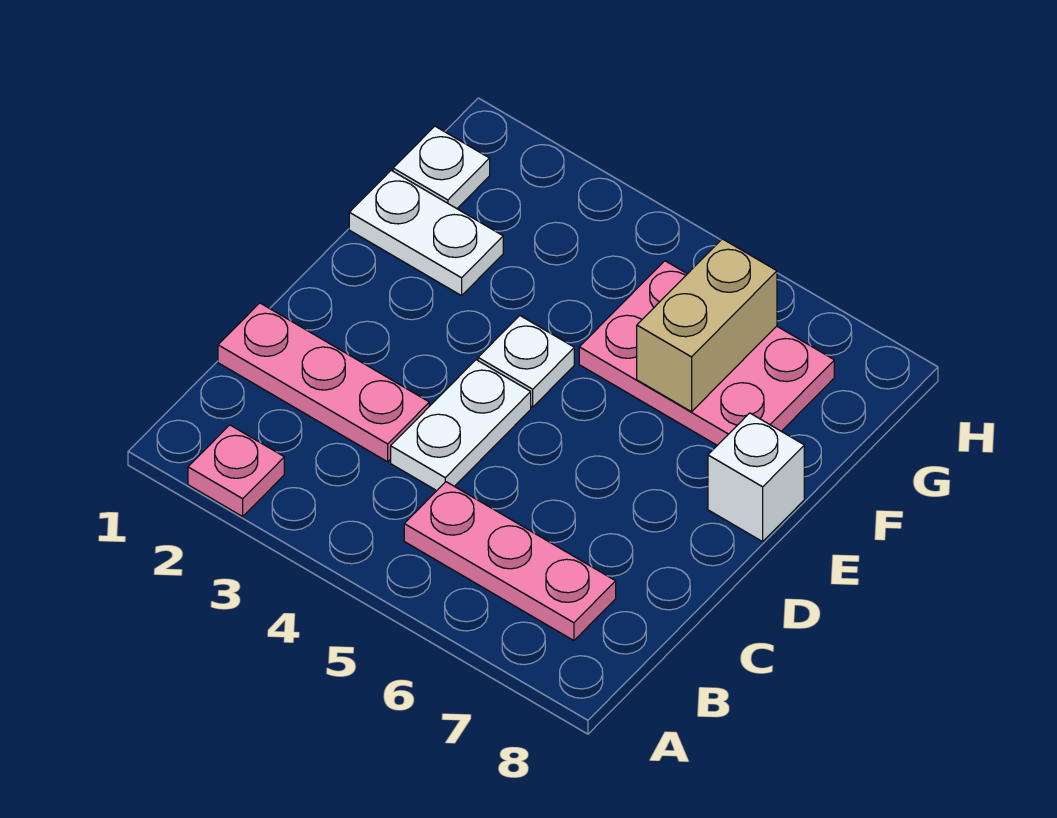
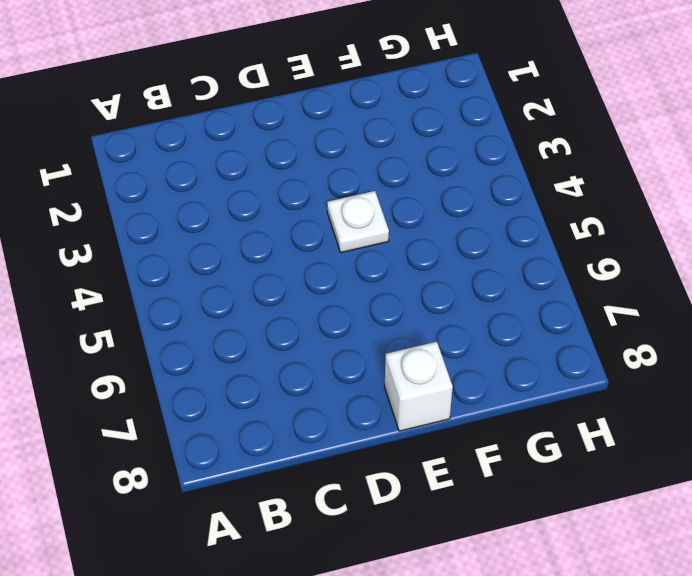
none -> pink plate A2 level 1
none -> pink plate B5:B7 level 1

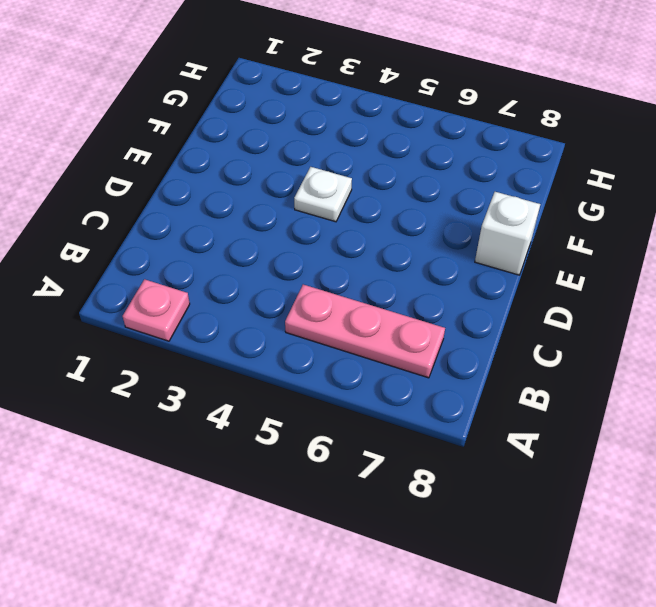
none -> pink plate C1:C3 level 1
none -> white plate C4:D4 level 1

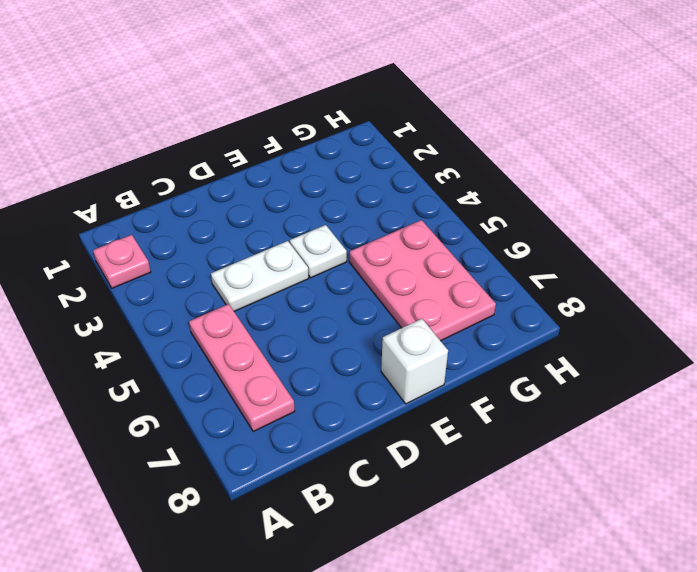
none -> pink plate C1:C3 level 1
none -> white plate F1:F2 level 1

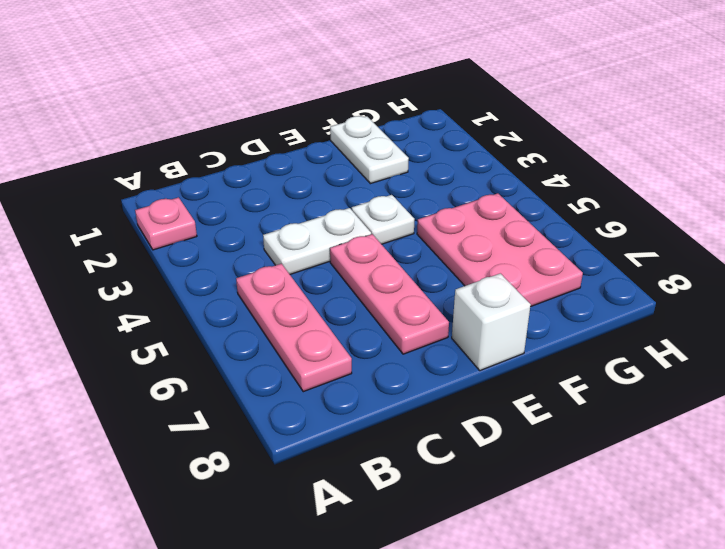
pink plate D5:D7 level 1 -> pink plate C1:C3 level 1
none -> white plate G1 level 1
none -> tan brick F6:G6 level 2

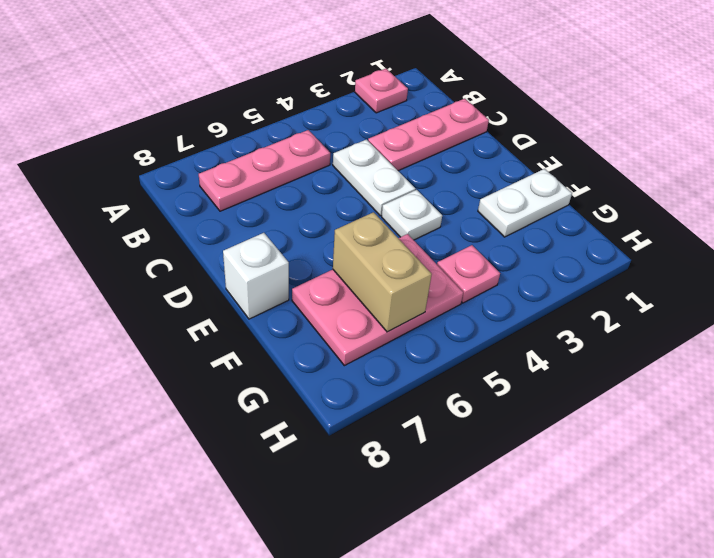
pink plate G4 level 1 -> none
none -> white plate G1 level 1

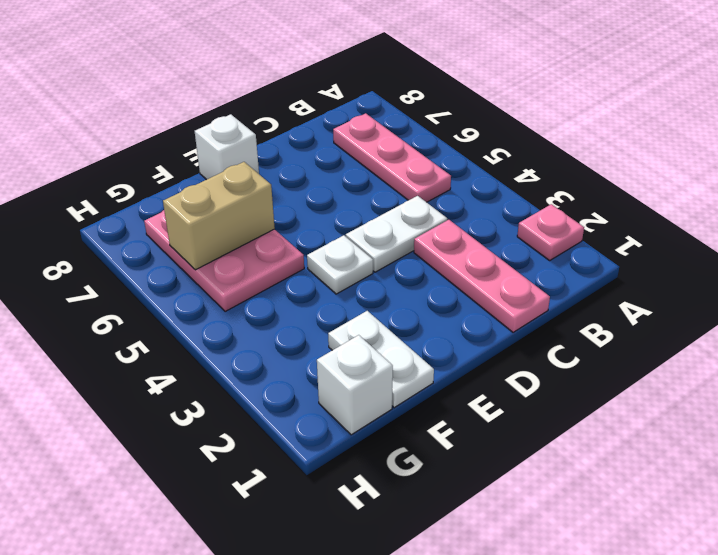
white brick G1 level 1 -> white plate G1 level 1

